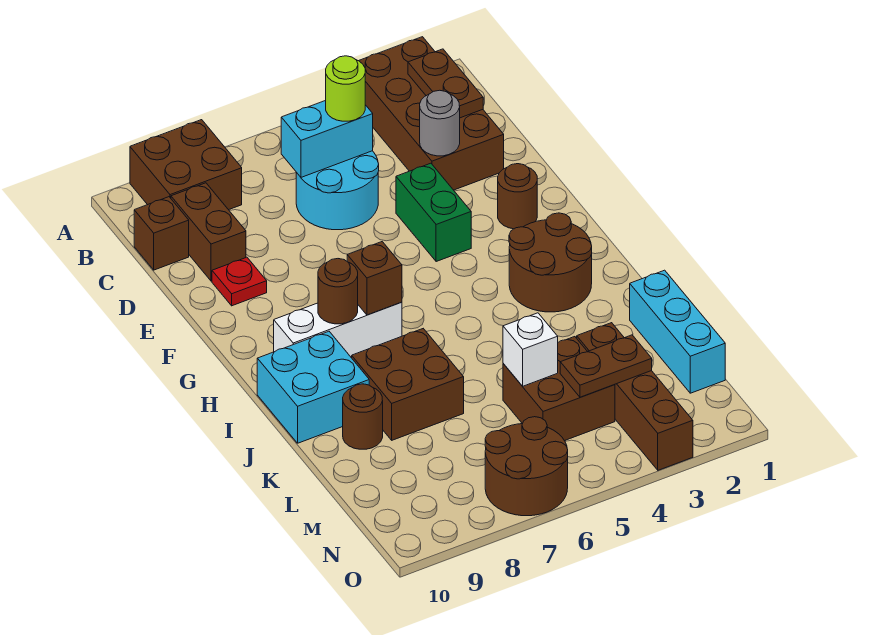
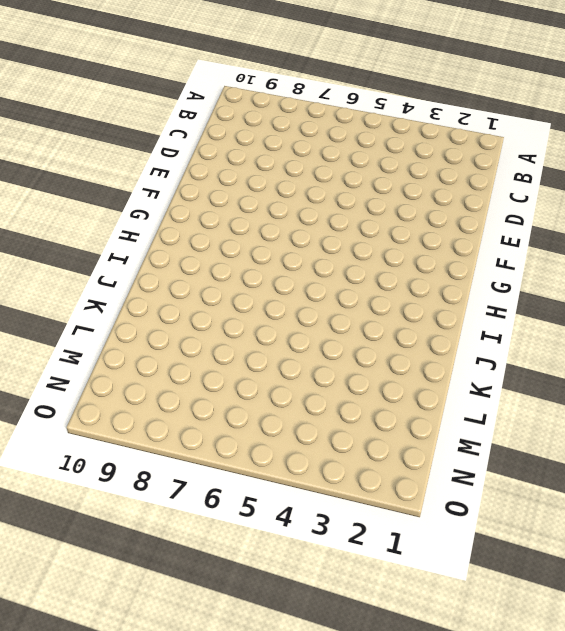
none -> brown brick A2:D3 level 1
none -> brown brick A8:B9 level 1
none -> cyan round brick C5:D6 level 1

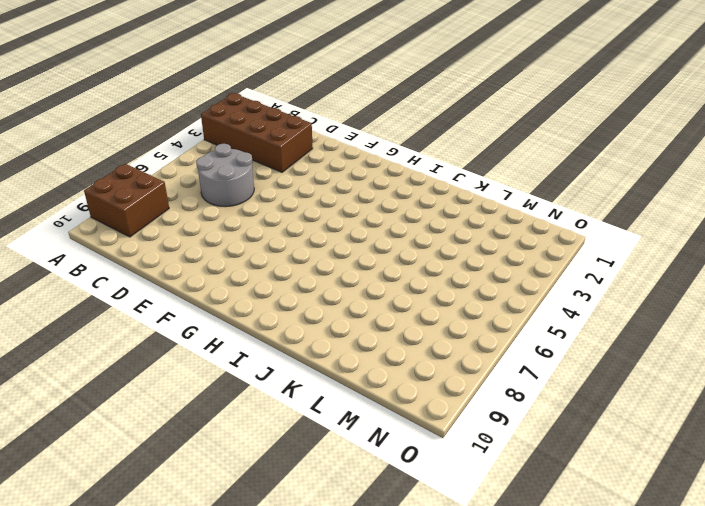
grey round brick C5:D6 level 1 -> cyan round brick C5:D6 level 1
none -> brown brick C9:D9 level 1
none -> brown brick C10 level 1
none -> green brick E4:F4 level 1

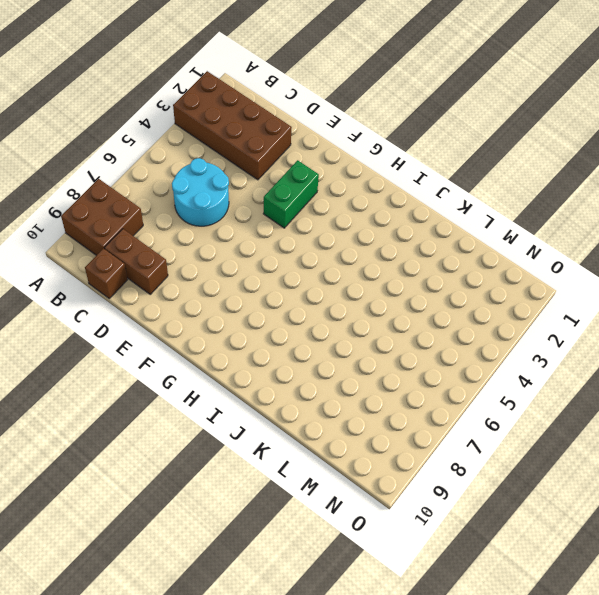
green brick F3:F4 level 1 -> green brick E4:F4 level 1
none -> red plate E9 level 1
none -> brown round brick F2 level 1
none -> brown round brick H2:I3 level 1

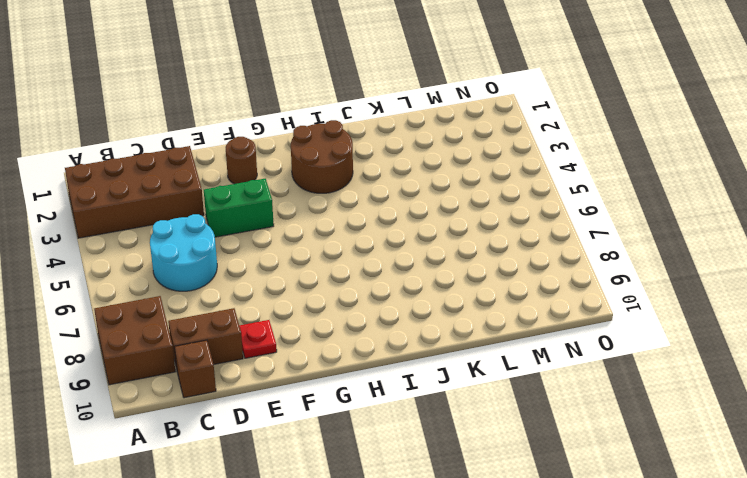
none -> white brick H7:H9 level 1
none -> cyan brick I9:J10 level 1
none -> brown brick J7:K8 level 1

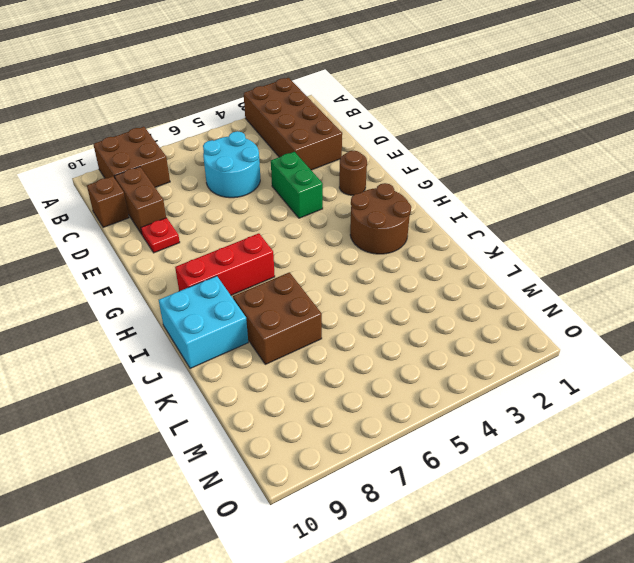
red brick H7:H9 level 1 -> white brick H7:H9 level 1
none -> cyan brick K1:M1 level 1
none -> brown round brick K9 level 1
none -> brown brick L3:O3 level 1

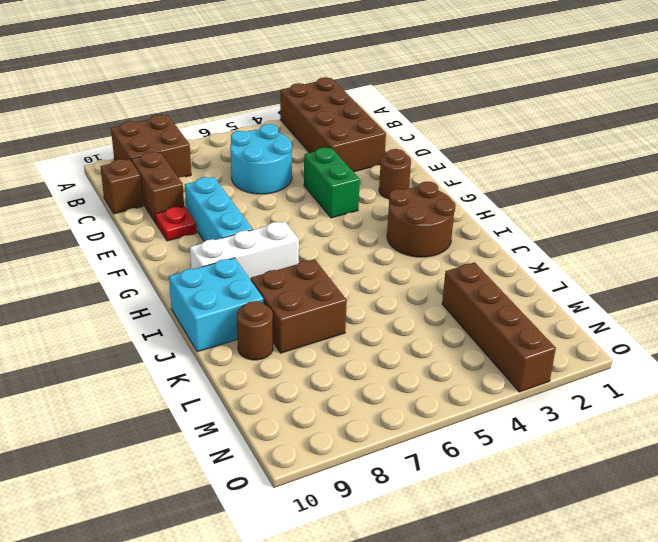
cyan brick E8:G8 level 1 -> cyan brick K1:M1 level 1
none -> brown brick L4:M5 level 1
none -> brown round brick N6:O7 level 1
none -> brown plate B2:C2 level 2

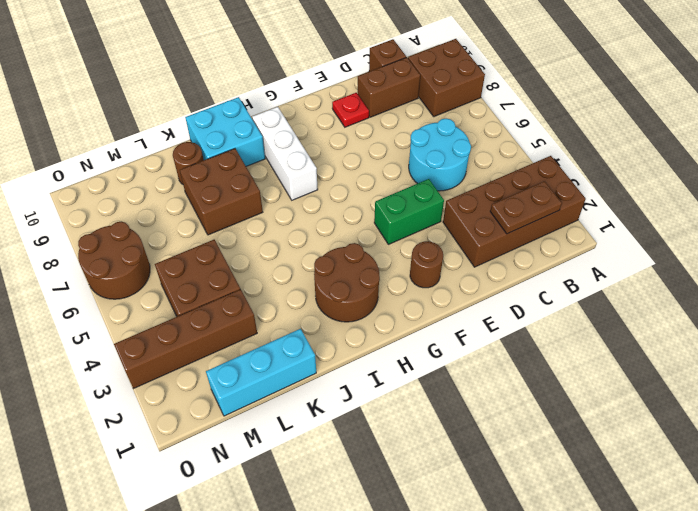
none -> cyan brick C5:C6 level 2
none -> grey round brick D3 level 2
none -> brown brick H7 level 2

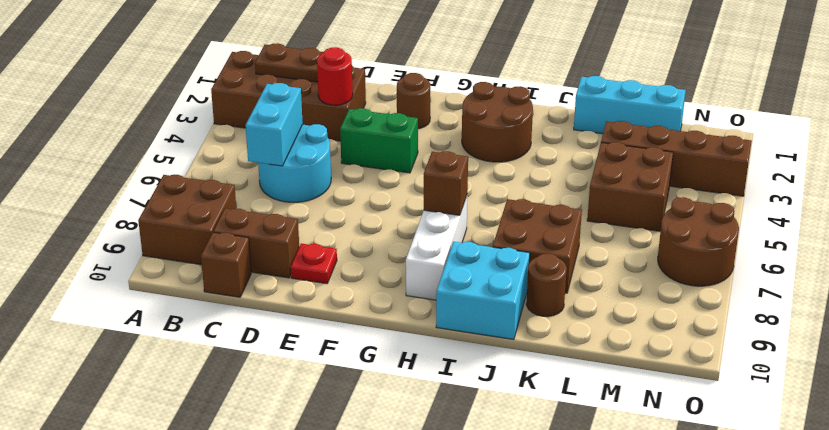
red round brick D3 level 2 -> grey round brick D3 level 2
none -> brown round brick H8 level 2
none -> white brick L5 level 2
none -> brown plate M3:M4 level 2

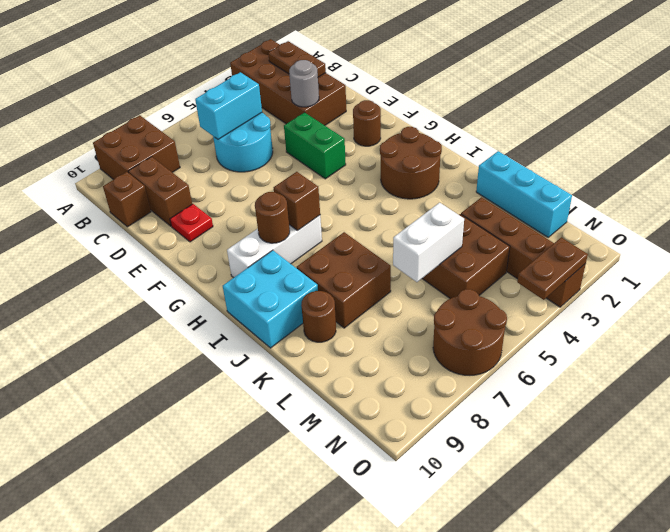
white brick L5:L6 level 2 -> white brick L5 level 2
brown plate O3:O4 level 2 -> brown plate M3:M4 level 2
none -> lime round brick C5 level 3

